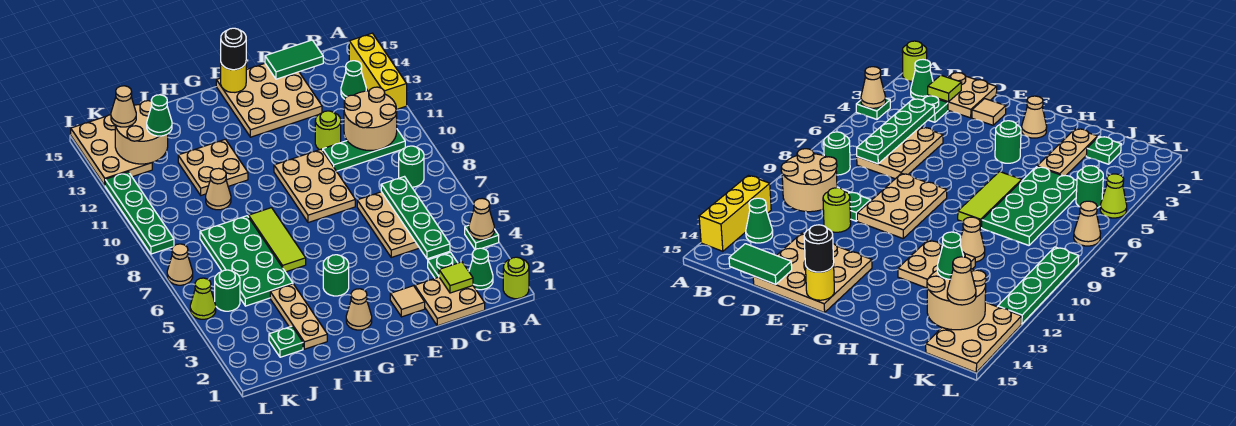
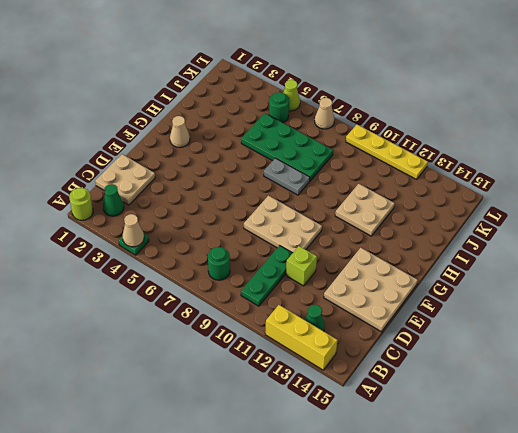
lime brick D11 level 1 -> lime round brick D11 level 1
grey plate H7:H8 level 1 -> lime tile H6:H8 level 1
yellow plate L9:L12 level 1 -> green plate L9:L12 level 1
none -> green plate C3 level 1
none -> tan plate C5:D7 level 1
none -> tan tile E2 level 1
none -> green round brick G4 level 1

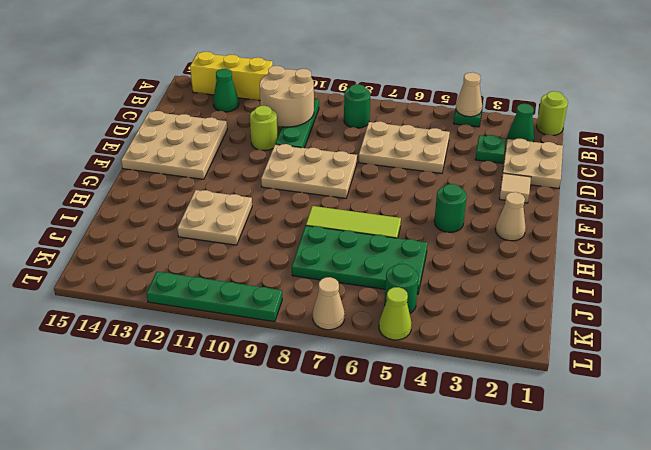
none -> tan plate I2:I4 level 1
none -> tan cone I10 level 1
none -> green plate J2 level 1
none -> tan plate K13:L15 level 1

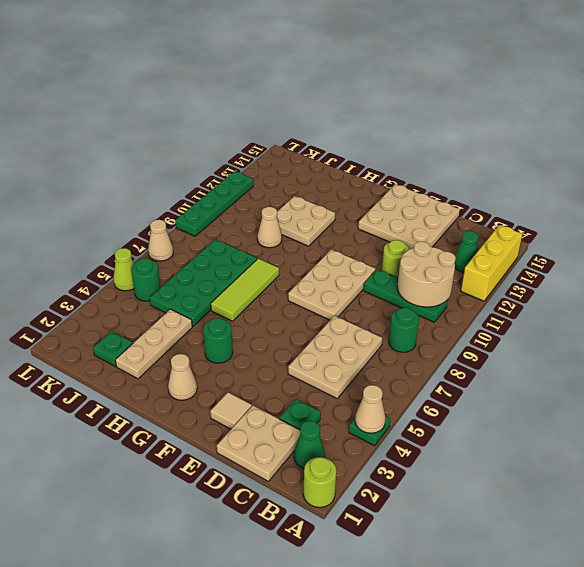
none -> tan plate K13:L15 level 1
none -> lime tile C2 level 2
none -> green plate C4:C7 level 2
none -> green tile C15:D15 level 2

